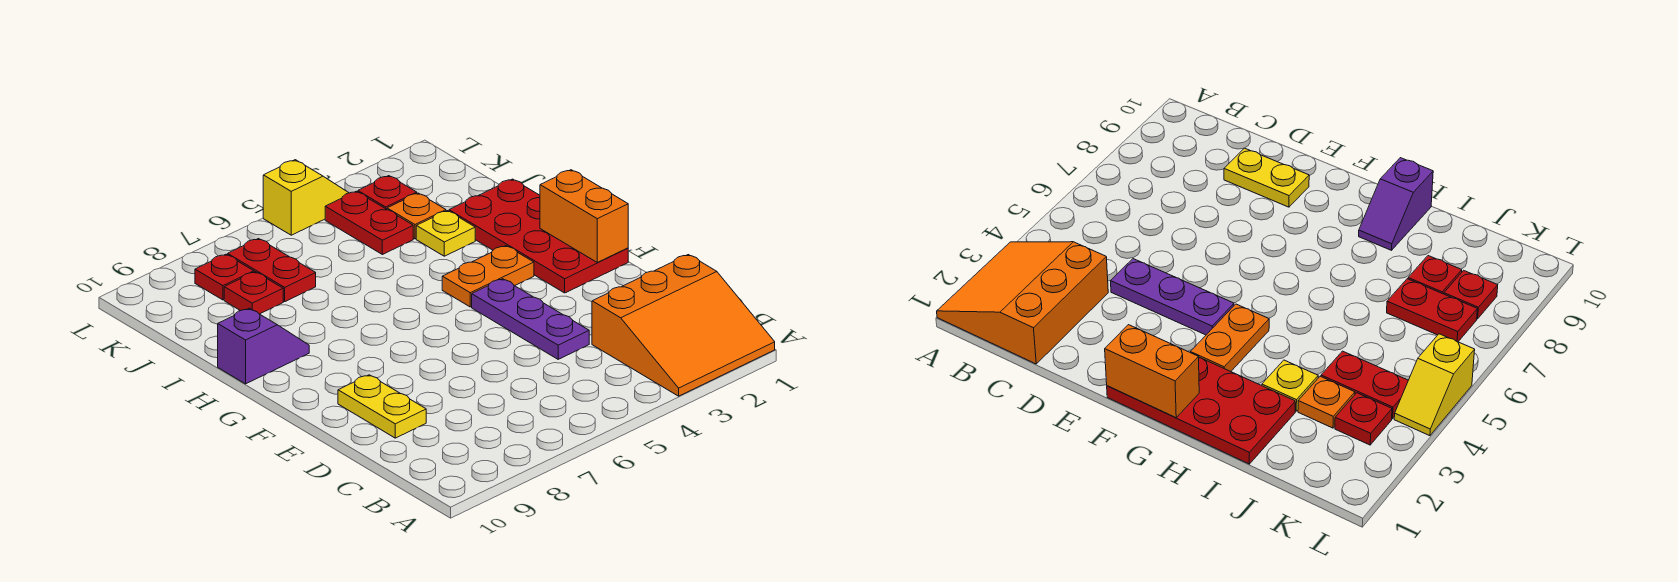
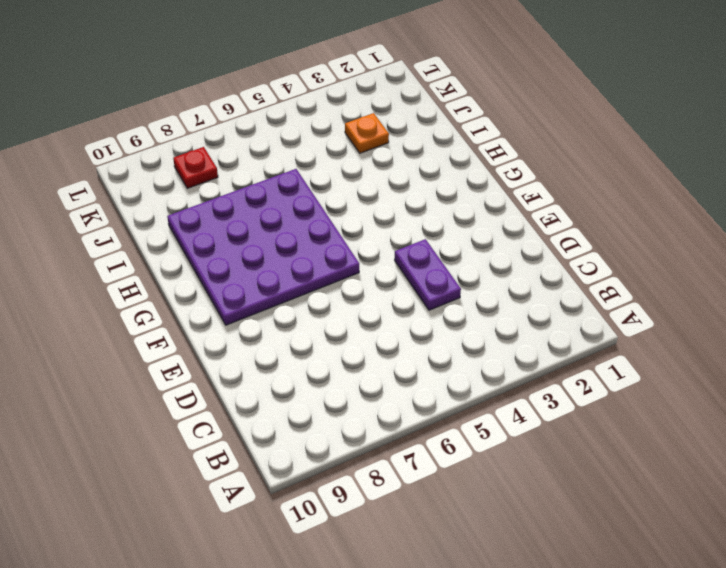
purple plate D4:E4 level 1 -> purple plate D4:F4 level 1
purple plate F6:I9 level 1 -> purple slope H9:H10 level 1 top 10
none -> orange slope A1:C3 level 1 top C
none -> yellow plate D9:E9 level 1
none -> red plate F1:I2 level 1

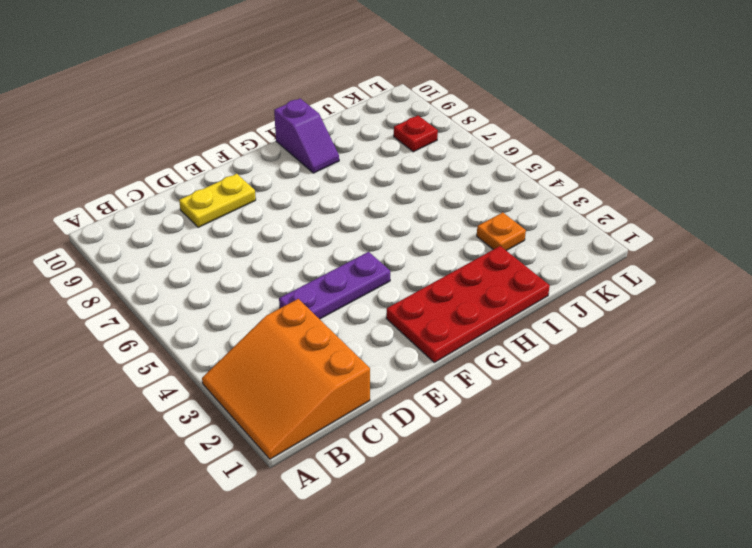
none -> orange plate G3:G4 level 1
none -> yellow plate I3 level 1
none -> red plate J4:K4 level 1

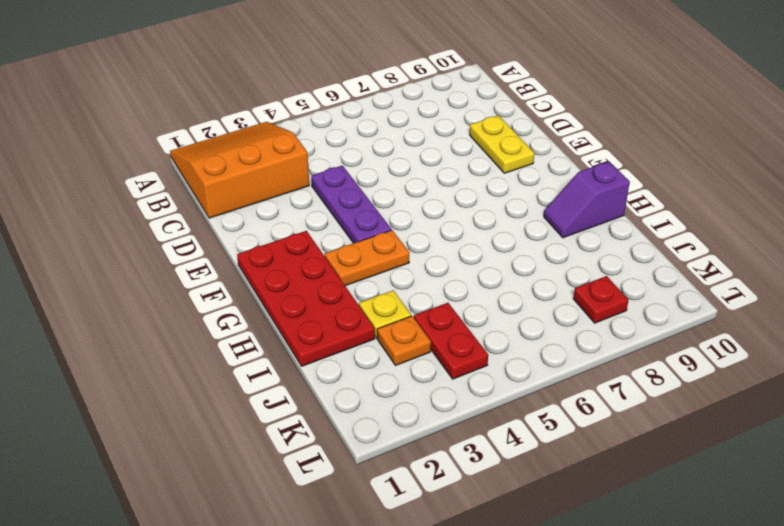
none -> red plate J7:K7 level 1
none -> red plate J8 level 1
none -> red plate K3 level 1

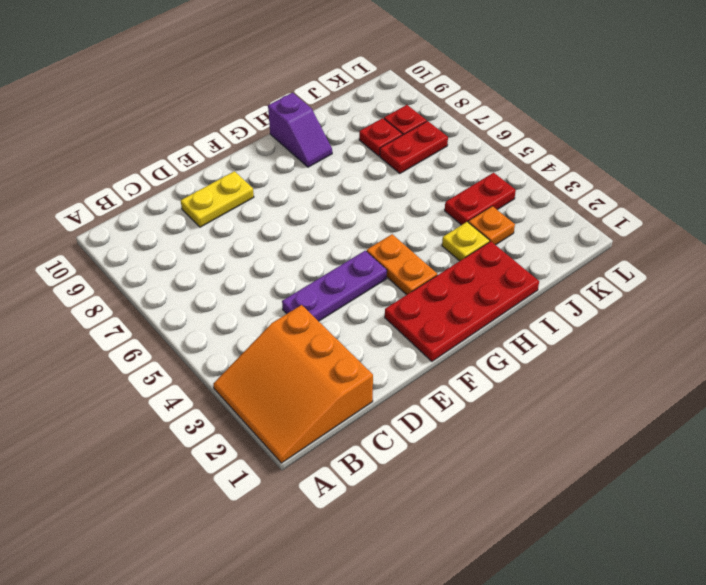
none -> red plate K3 level 1
none -> yellow slope L4:L5 level 1 top 5
none -> orange brick F1:G1 level 2

